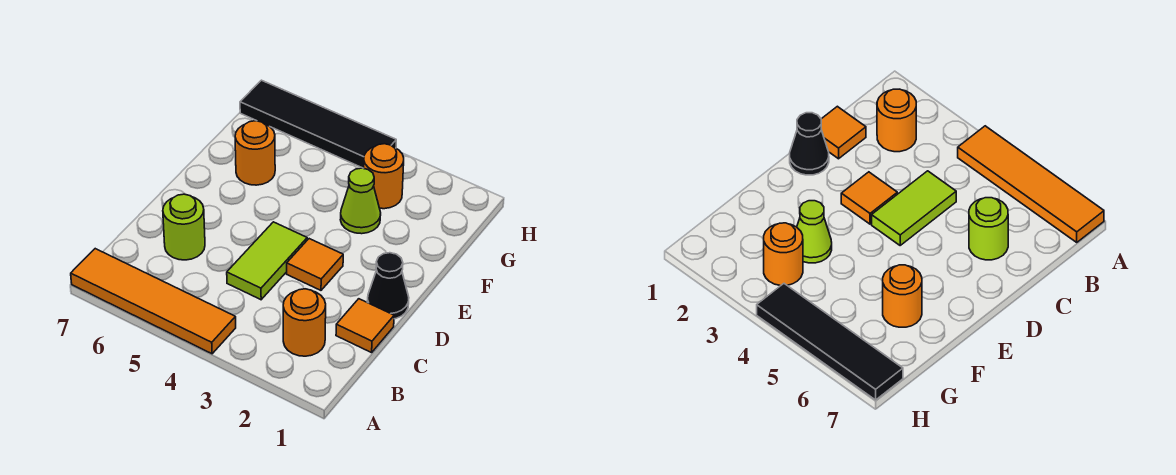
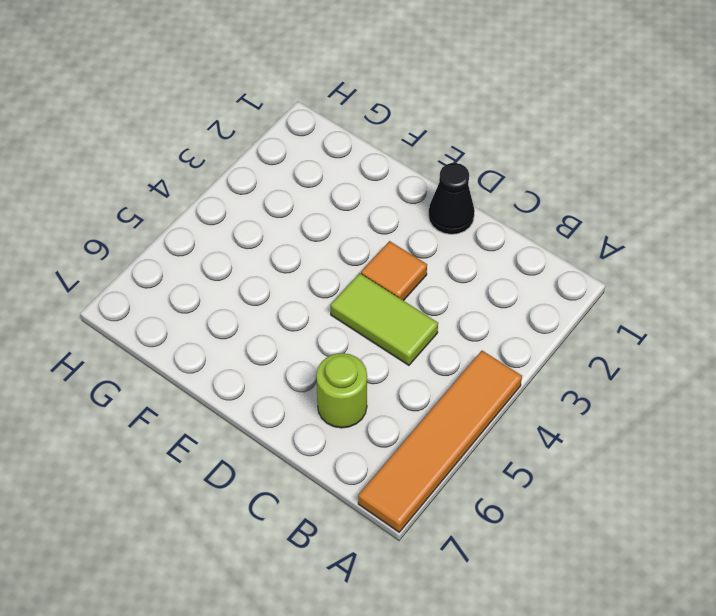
none -> orange round brick B2 level 1
none -> orange tile C1 level 1

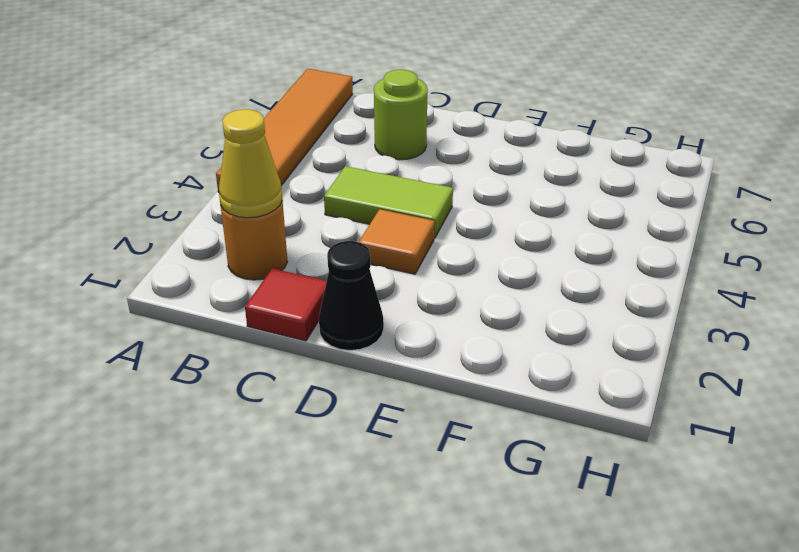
yellow cone B2 level 2 -> none
red tile C1 level 1 -> orange tile C1 level 1
none -> lime cone F3 level 1
none -> orange round brick F6 level 1

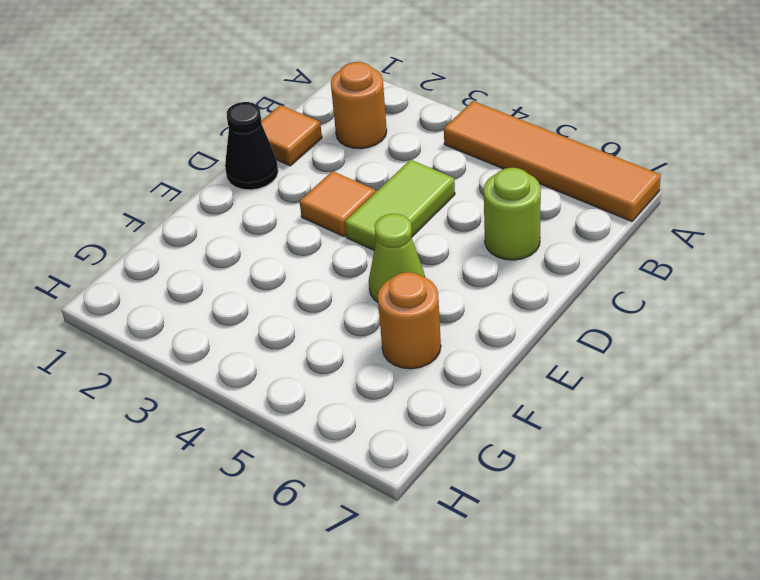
lime cone E5 level 1 -> lime cone F3 level 1
none -> orange round brick G3 level 1
none -> black tile H4:H7 level 1

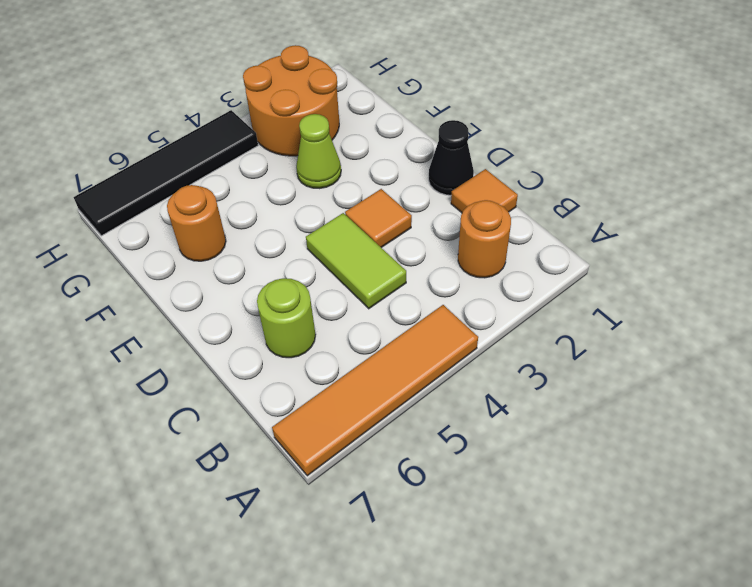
orange round brick G2:H3 level 1 -> orange round brick G3 level 1

